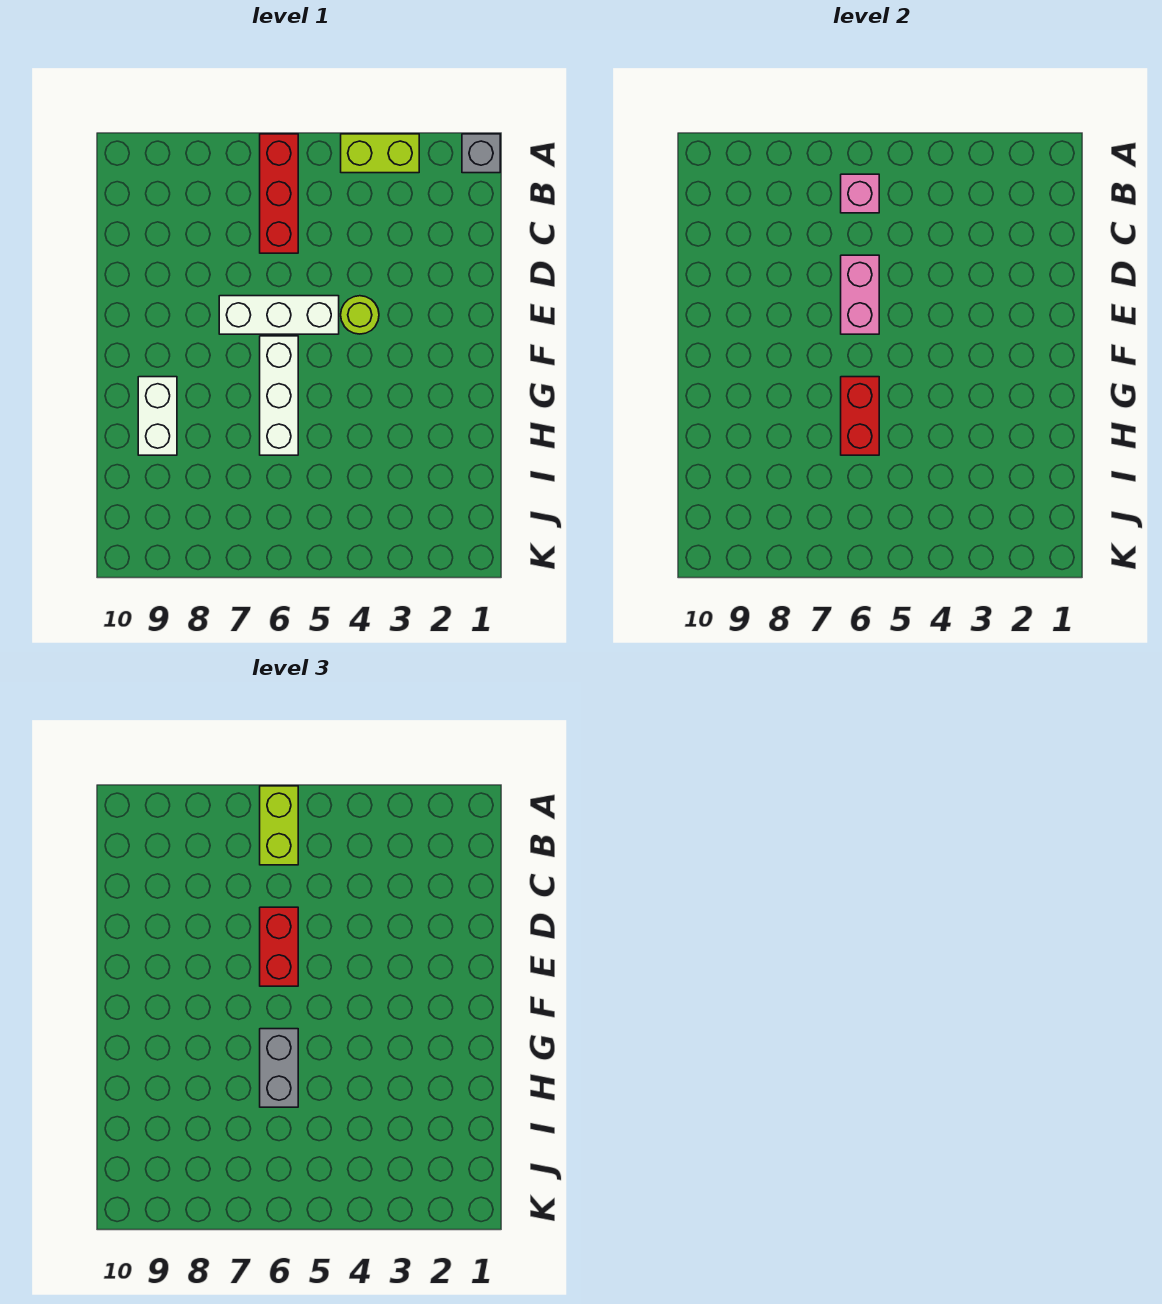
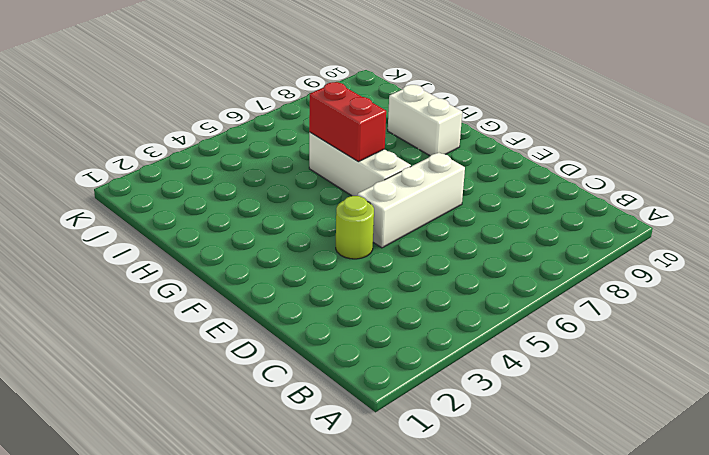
none -> grey brick A1 level 1
none -> lime brick A3:A4 level 1
none -> red brick A6:C6 level 1

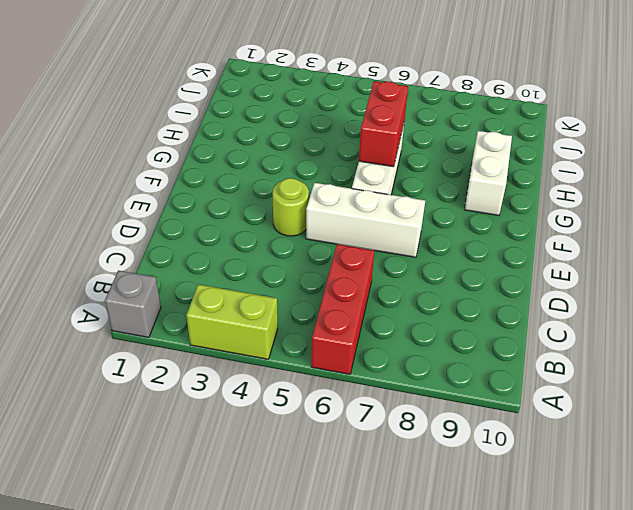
none -> pink brick B6 level 2
none -> pink brick D6:E6 level 2
none -> lime brick A6:B6 level 3

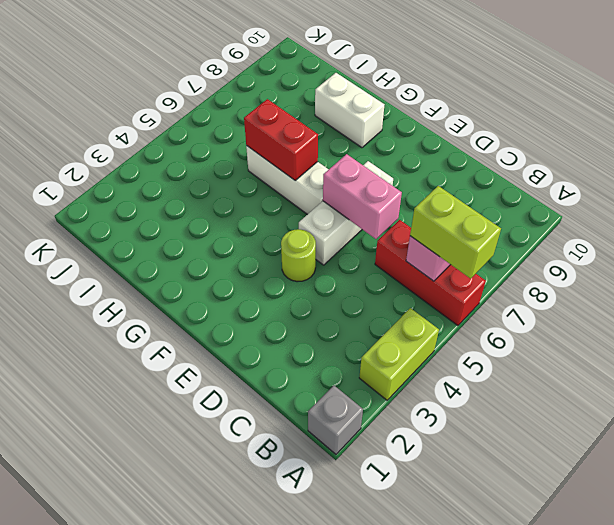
none -> red brick D6:E6 level 3
none -> grey brick G6:H6 level 3

